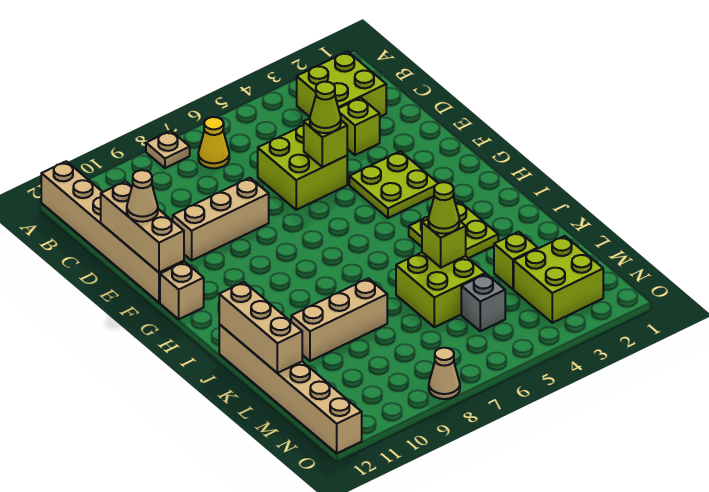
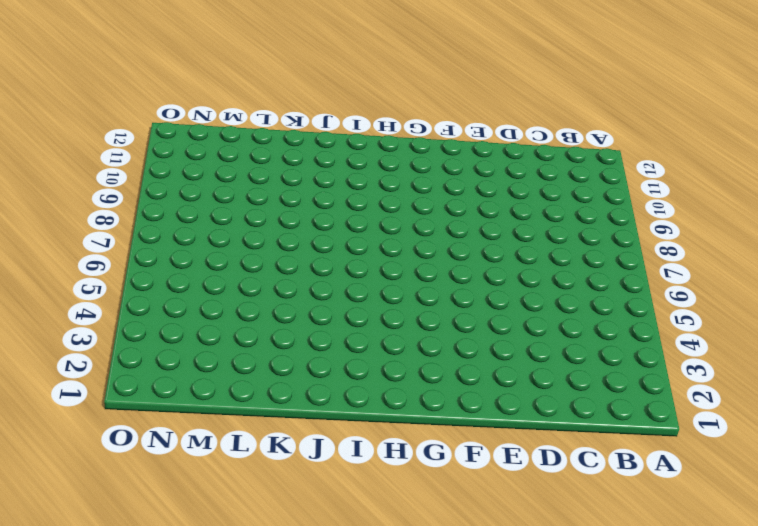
none -> tan plate A8 level 1
none -> tan brick A12:F12 level 1
none -> lime brick B2:C3 level 1

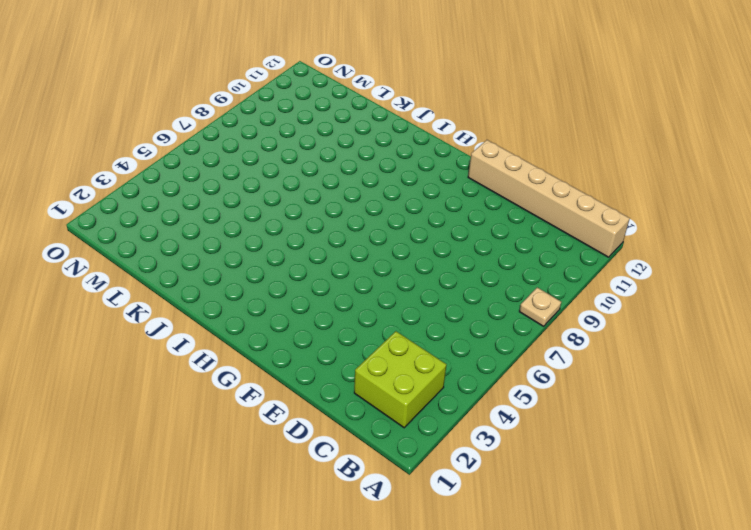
none -> yellow cone B7 level 1
none -> lime brick D3 level 1
none -> lime brick D5:E6 level 1

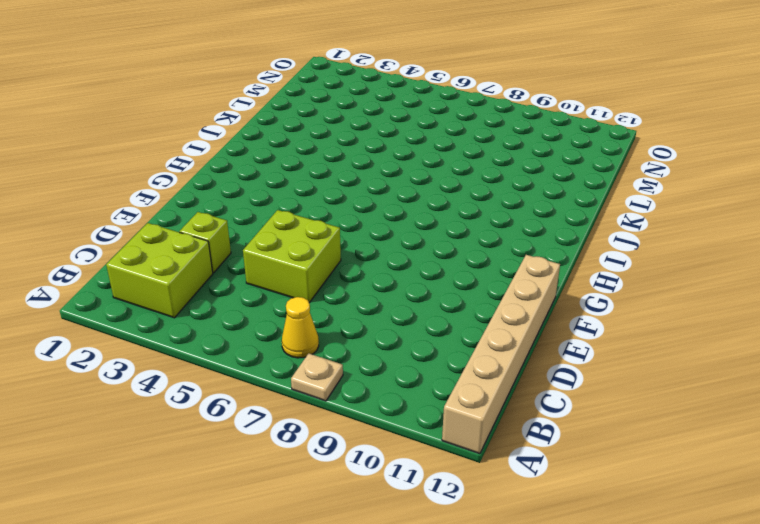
none -> tan brick E8:E10 level 1
none -> lime plate F3:G4 level 1
none -> tan brick G12 level 1

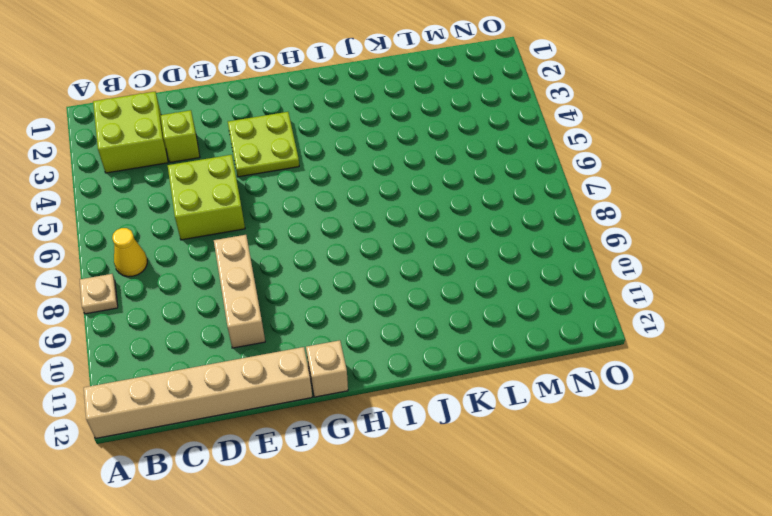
none -> lime plate I3:J4 level 1
none -> tan brick J12:O12 level 1
none -> lime brick K5:L6 level 1

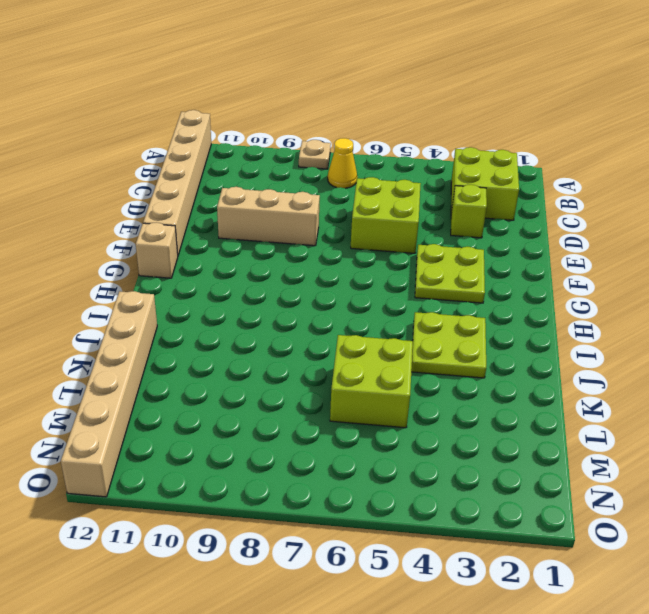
none -> tan brick K8:K10 level 1
none -> lime brick L3 level 1
none -> lime brick M2:N3 level 1

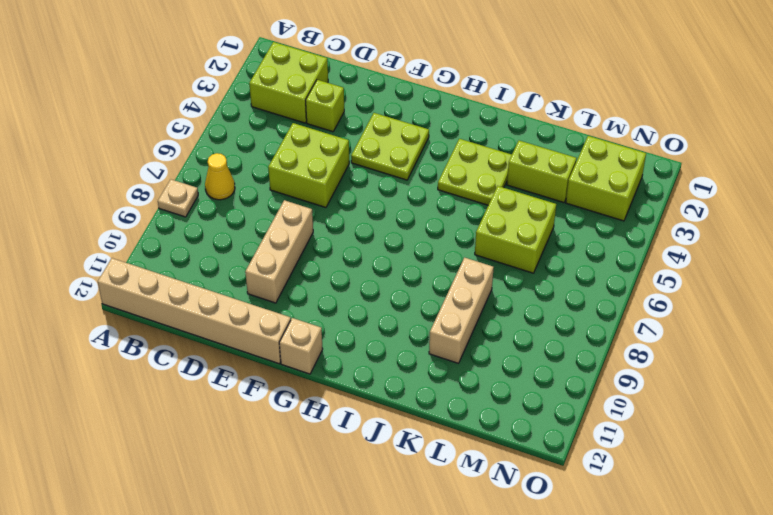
lime brick K3:L3 level 1 -> lime brick L3 level 1
none -> tan brick J12:O12 level 1
none -> grey brick M5 level 1
none -> tan cone O8 level 1

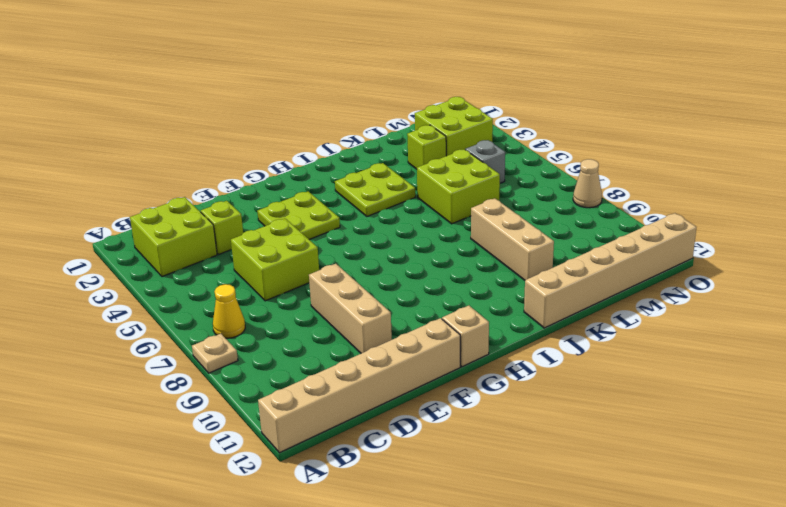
none -> tan brick D12:F12 level 2
none -> lime brick E5 level 2
none -> tan brick J12:L12 level 2

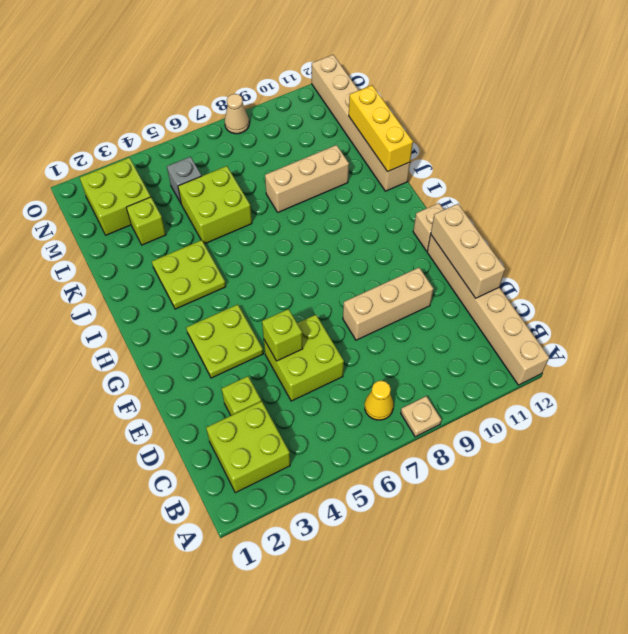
yellow brick J12:L12 level 2 -> tan brick J12:L12 level 2
none -> lime brick K5 level 2
none -> lime cone E5 level 3
none -> tan cone E12 level 3

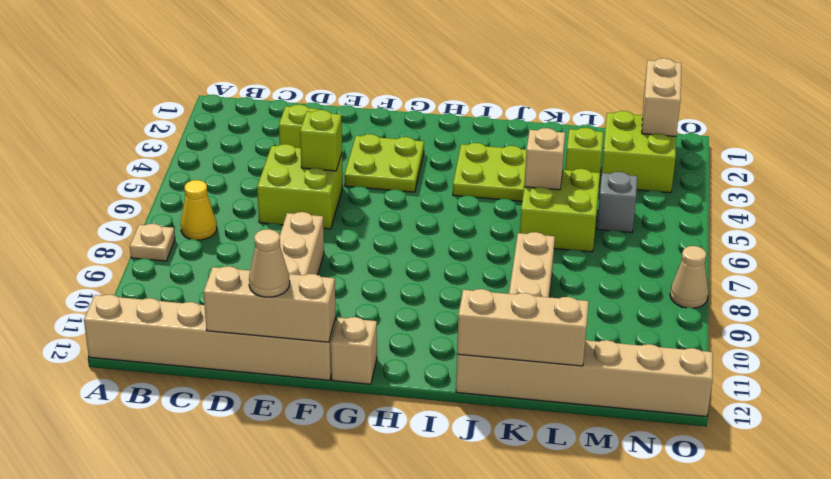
tan brick K5 level 2 -> lime brick K5 level 2
tan brick N1:N2 level 2 -> none
none -> lime brick B2:C3 level 1
none -> lime cone E5 level 3
none -> lime cone K5 level 3

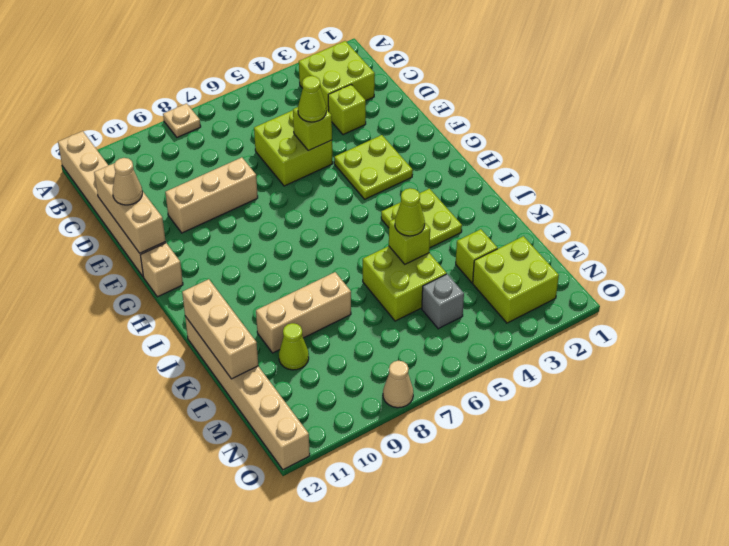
lime cone L10 level 1 -> none
none -> yellow cone B7 level 1

